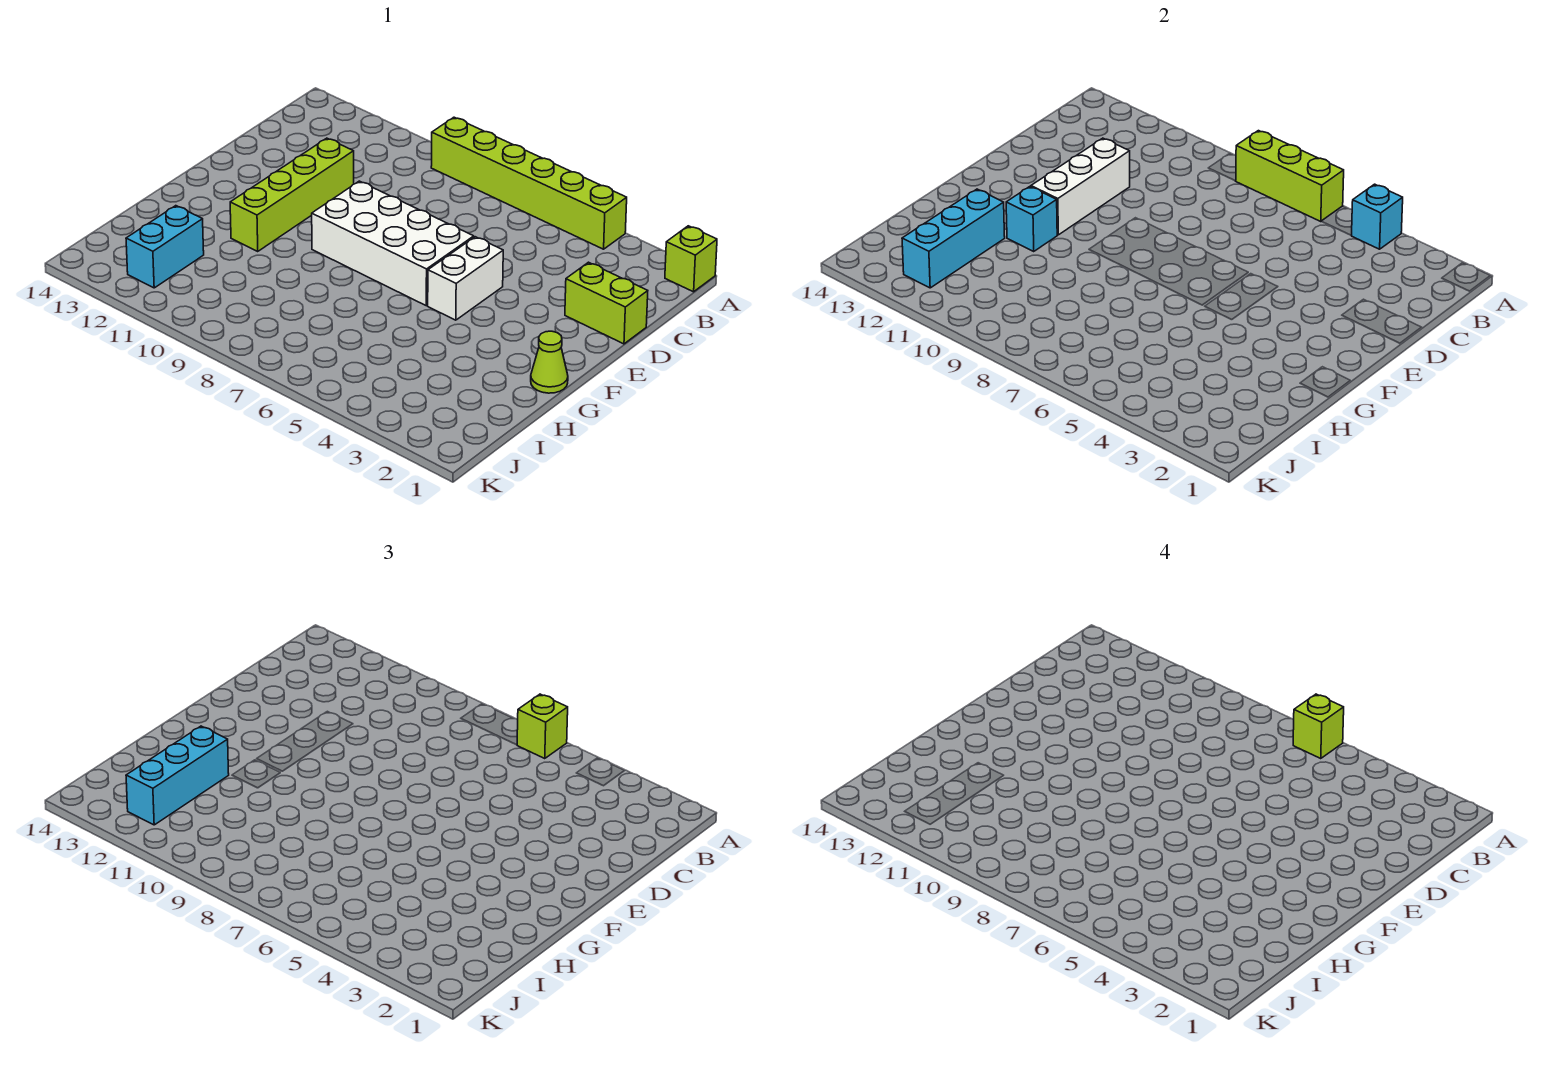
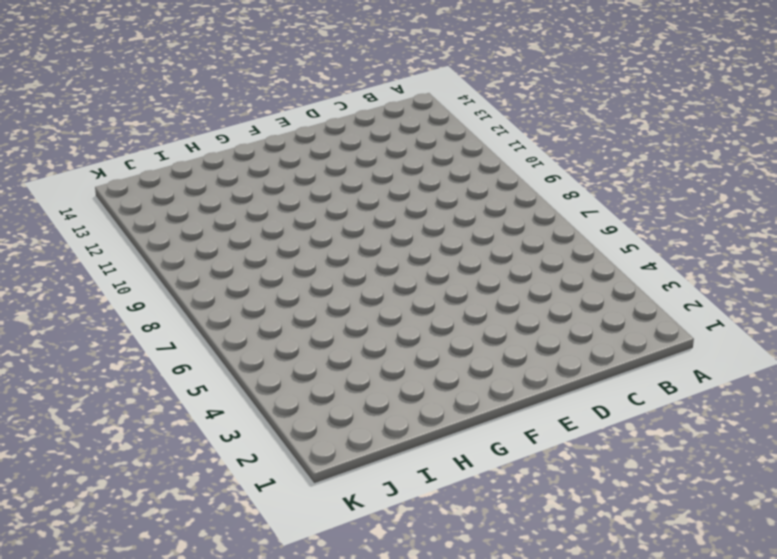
none -> lime brick A1 level 1
none -> lime brick A4:A9 level 1
none -> lime brick D1:D2 level 1

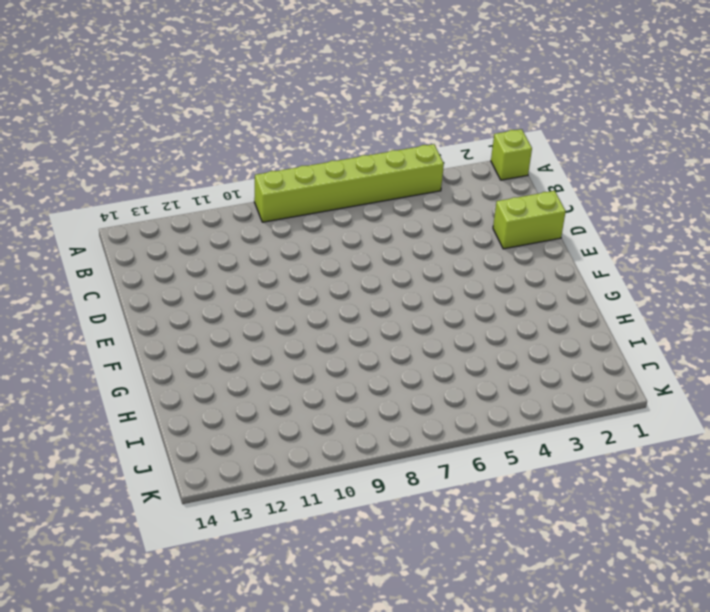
none -> lime brick D11:G11 level 1
none -> white brick E5:F5 level 1
none -> white brick E6:F9 level 1

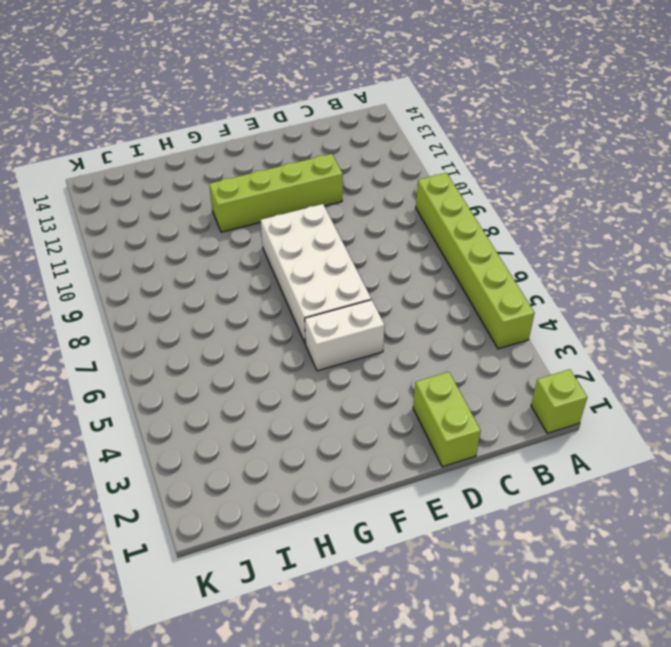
none -> lime cone G1 level 1
none -> cyan brick I12:J12 level 1
none -> cyan brick A4 level 2

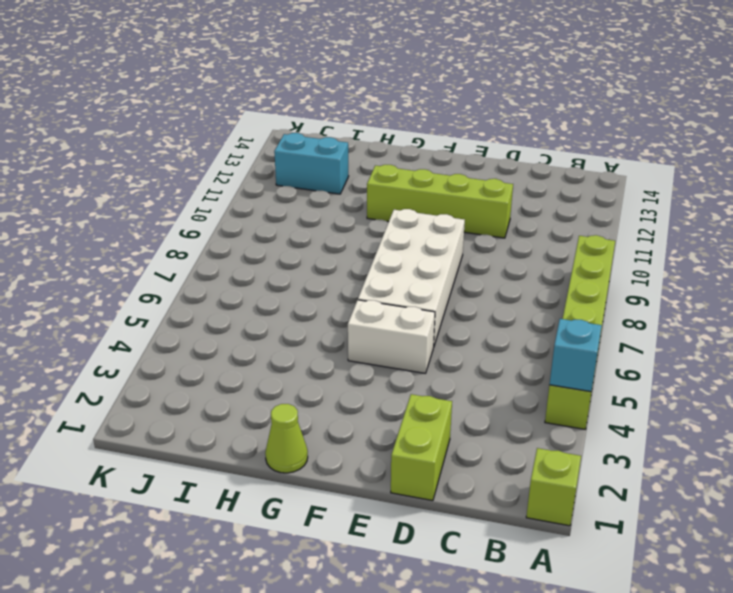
none -> lime brick A6:A8 level 2
none -> white brick D11:F11 level 2
none -> cyan brick G11 level 2

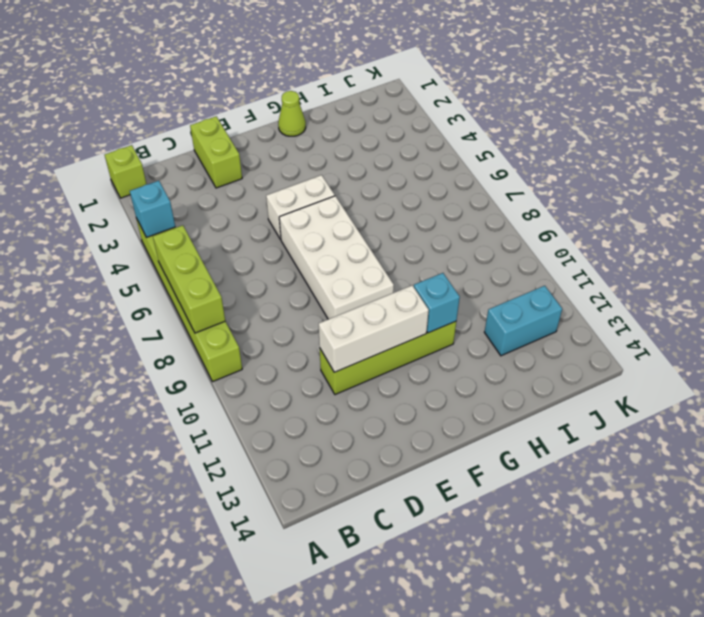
none -> cyan brick H12:J12 level 2
none -> lime brick A6 level 3
none -> cyan brick H12:J12 level 3

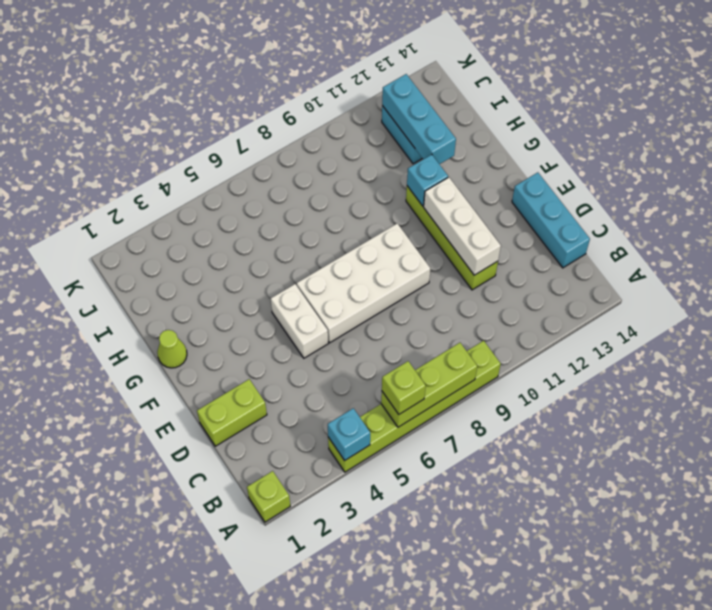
cyan brick C14:E14 level 1 -> cyan brick H12:J12 level 3
none -> lime brick A6 level 4

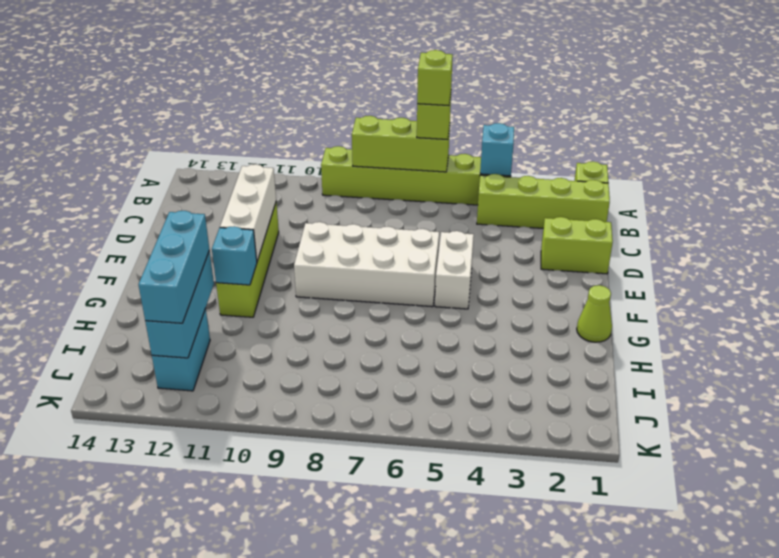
lime brick B1:B4 level 1 -> none

